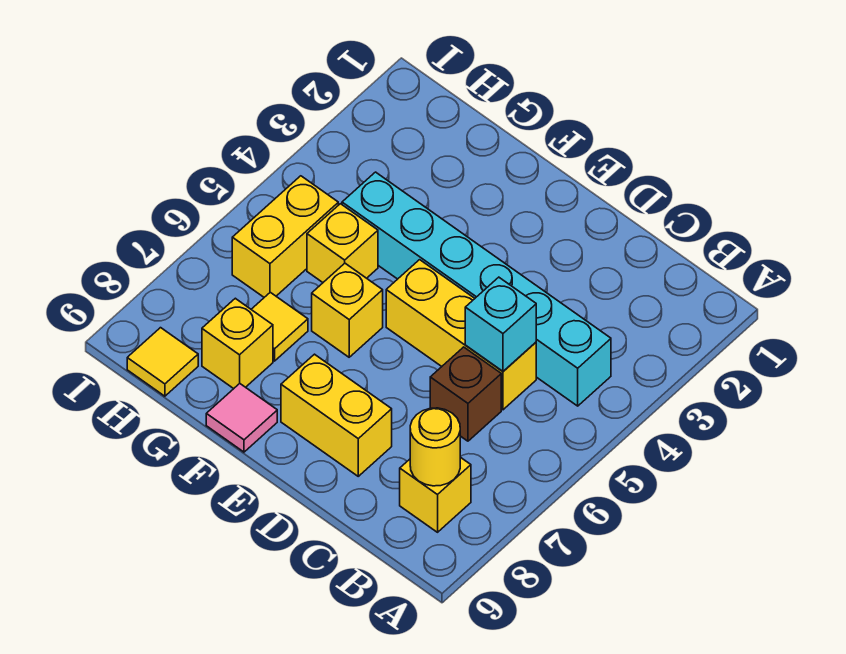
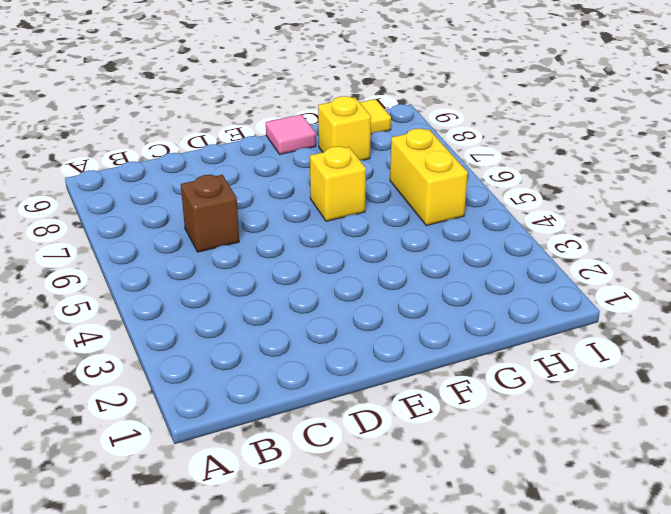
none -> cyan brick B4:G4 level 1
none -> yellow brick B8 level 1
none -> yellow brick C5:E5 level 1

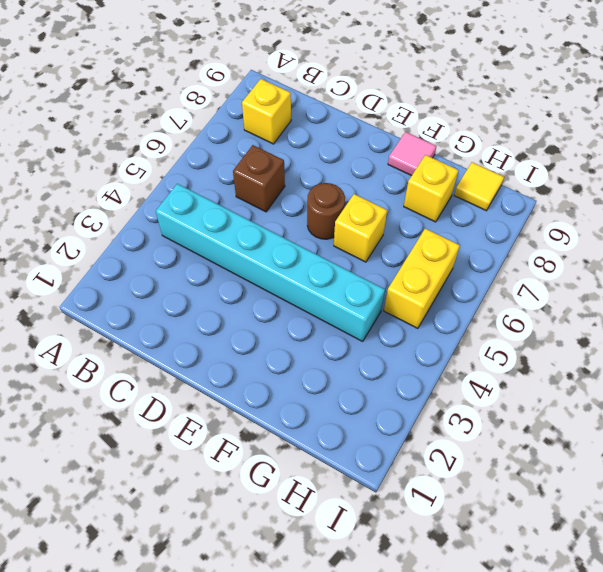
brown round brick E6 level 1 -> none
none -> yellow brick C5:E5 level 1
none -> yellow brick D8:E8 level 1
none -> yellow brick G5 level 1

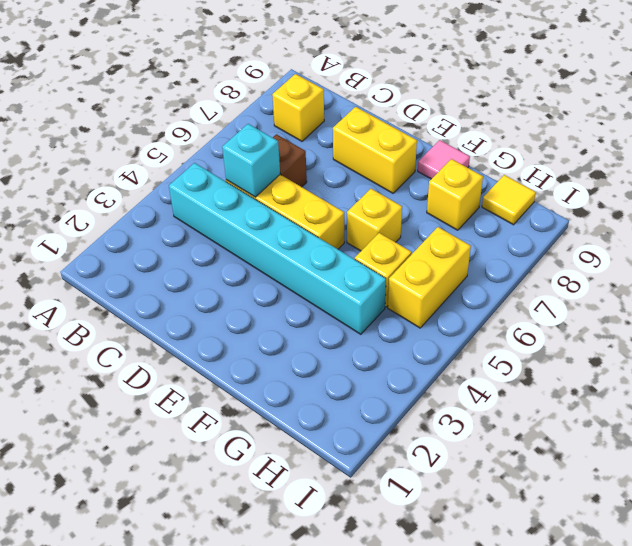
none -> yellow tile G7 level 1
none -> yellow round brick B8 level 2

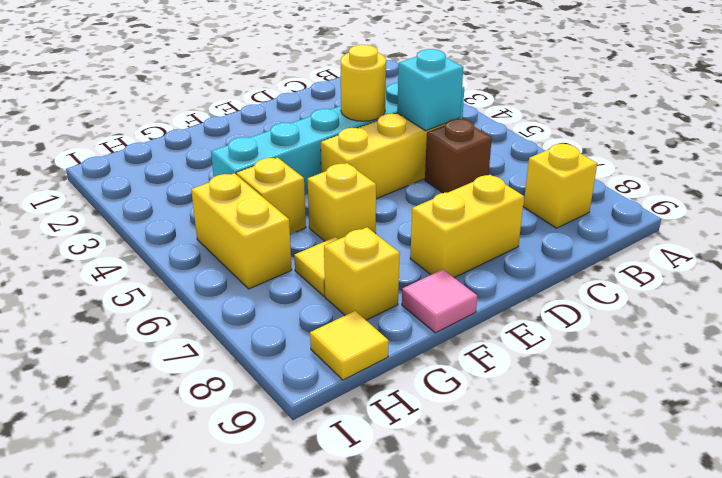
yellow round brick D4 level 2 -> yellow round brick B8 level 2

